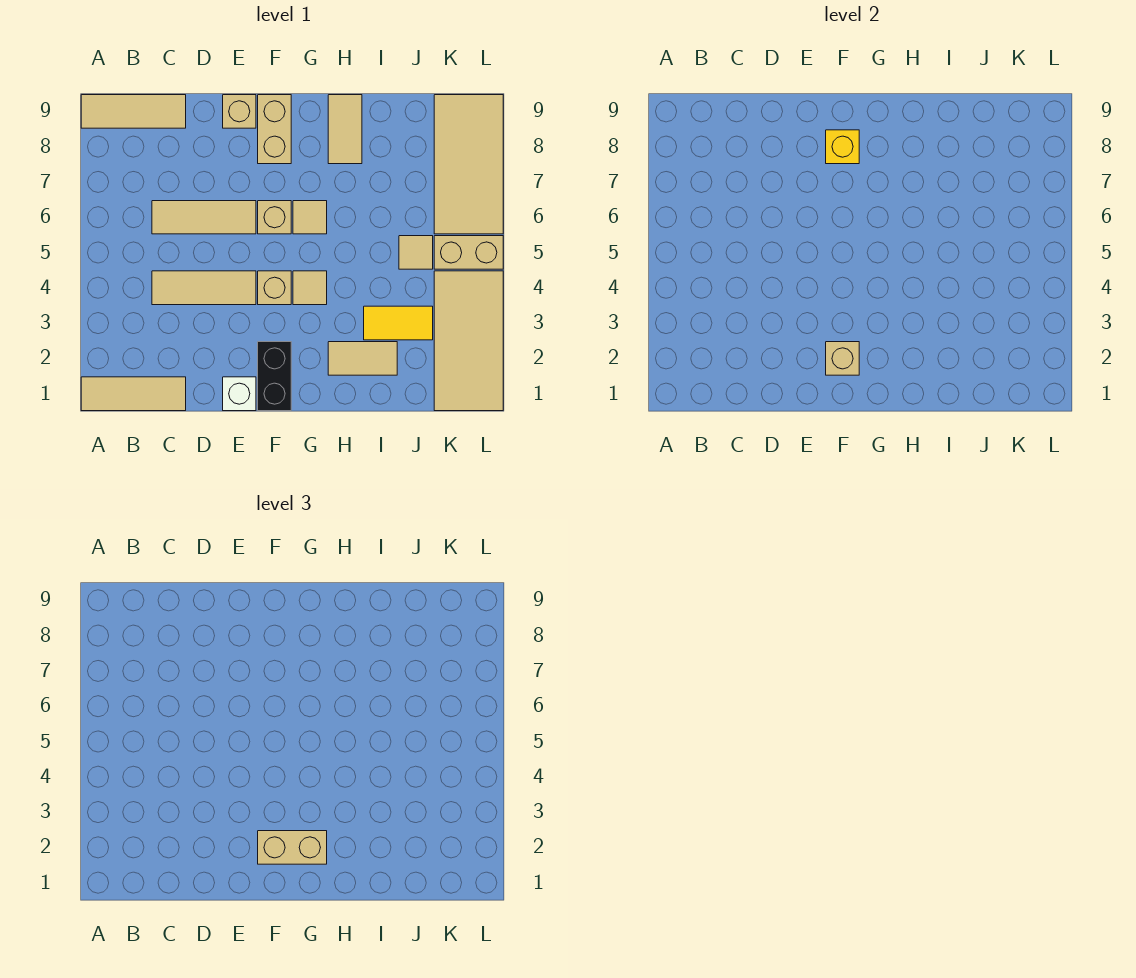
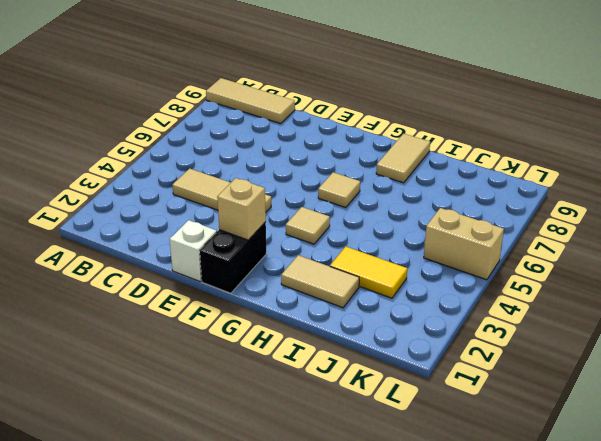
none -> tan tile A1:C1 level 1
none -> tan tile C6:E6 level 1
none -> tan brick E9 level 1

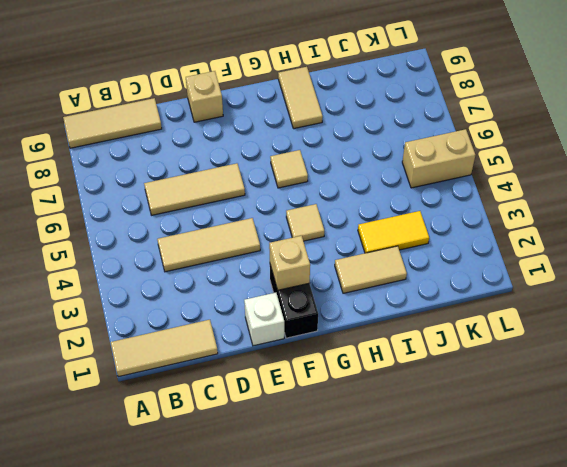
none -> tan brick F4 level 1
none -> tan brick F6 level 1
none -> tan brick F8:F9 level 1

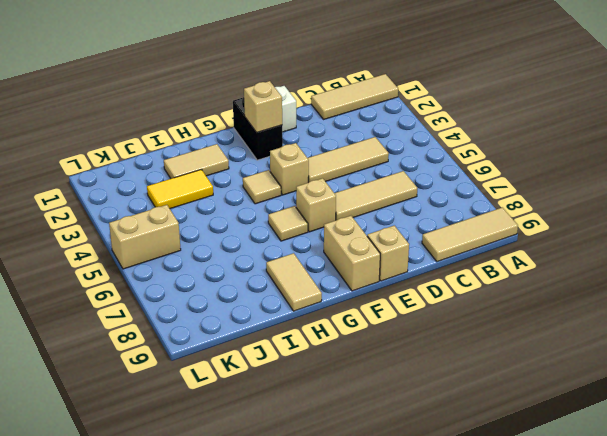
none -> tan tile J5 level 1
none -> tan tile K1:L4 level 1
none -> tan tile K6:L9 level 1

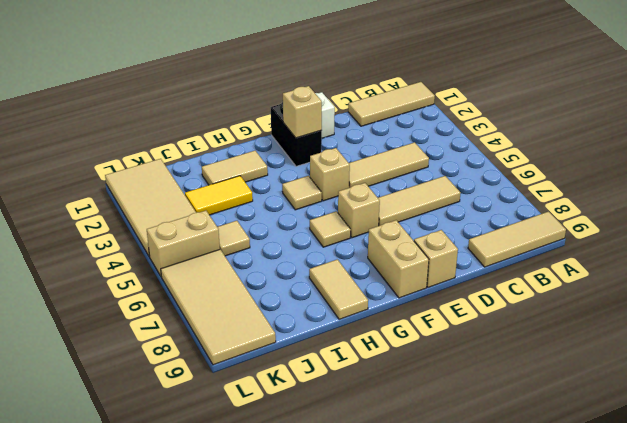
none -> yellow brick F8 level 2
none -> tan brick F2:G2 level 3

